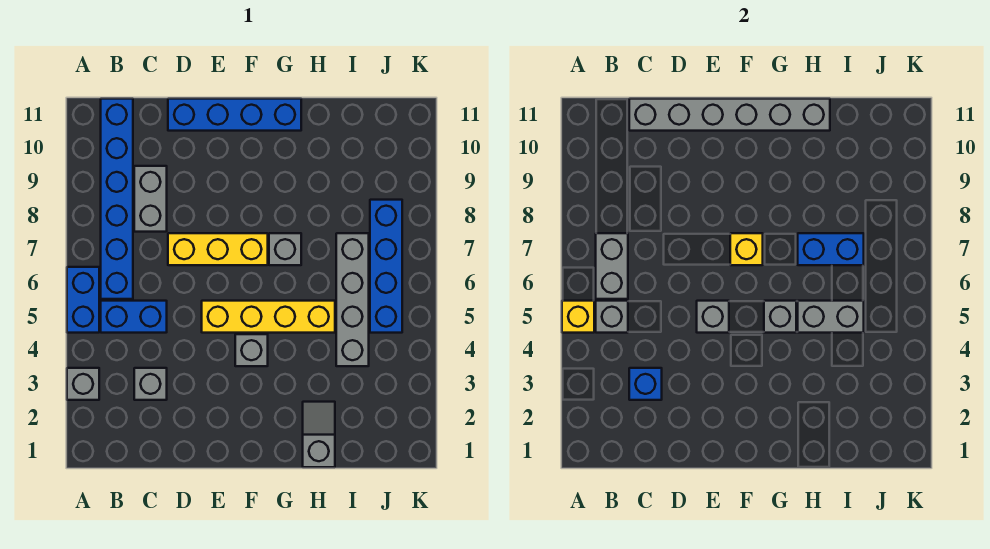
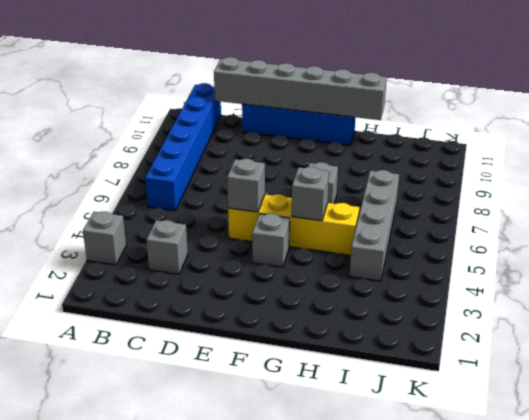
none -> blue brick A5:A6 level 1
none -> blue brick B5:C5 level 1
none -> grey brick C8:C9 level 1

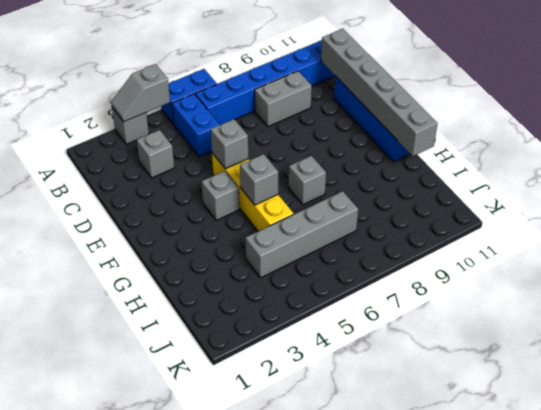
grey slope A3:A4 level 2 top 4 -> grey slope H1:H2 level 1 top 1
none -> yellow brick D7:F7 level 1
none -> blue brick J5:J8 level 1
none -> yellow brick A5 level 2

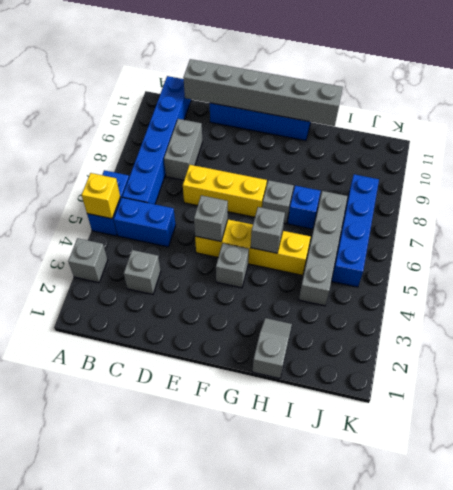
blue brick H7 level 1 -> blue brick C3 level 2
none -> grey brick B5 level 2
none -> grey brick B6:B7 level 2
none -> yellow brick F7 level 2

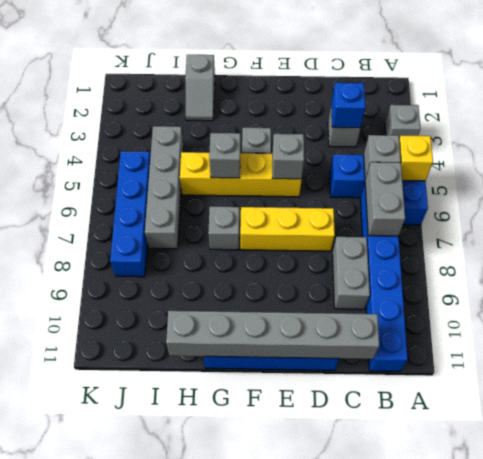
none -> yellow brick F7 level 2
none -> grey brick H5:I5 level 2
none -> blue brick H7:I7 level 2

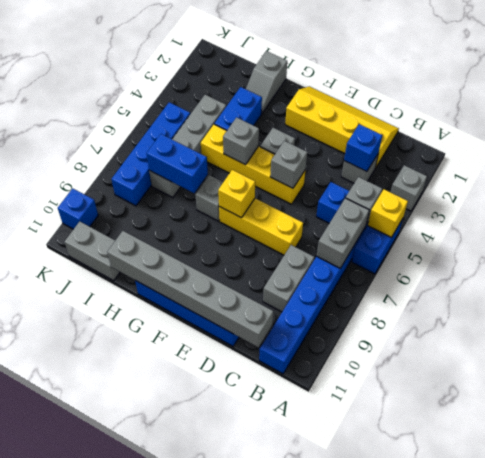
yellow slope C1:F2 level 1 top 2 -> none
blue brick H3:H4 level 1 -> none
grey brick I11:J11 level 1 -> grey brick H5:I5 level 2
blue brick K10 level 1 -> none

